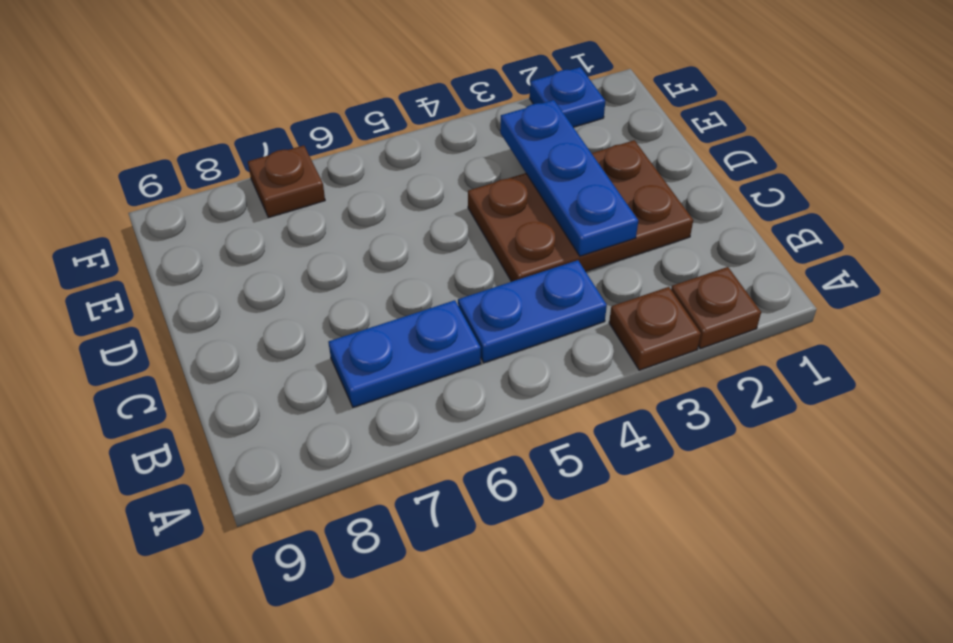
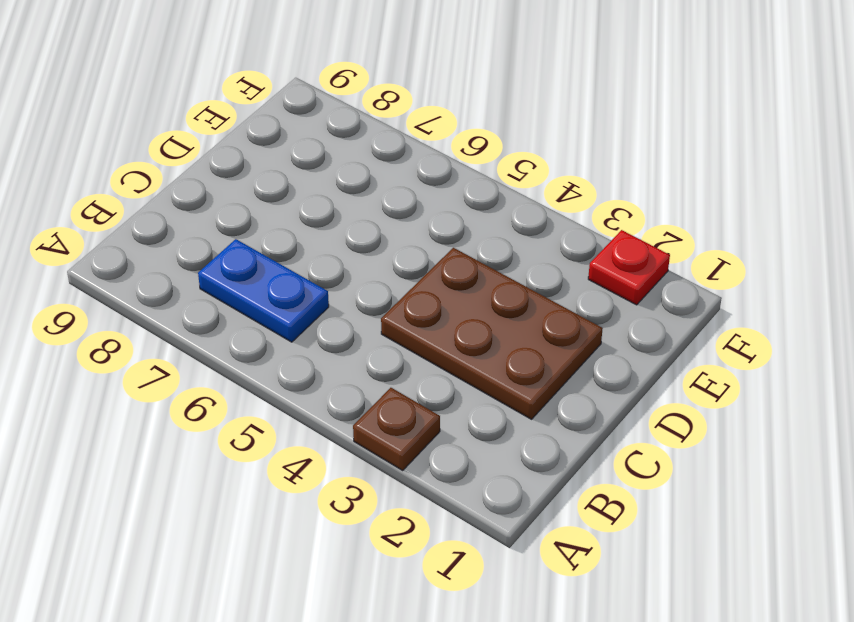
red plate F2 level 1 -> blue plate F2 level 1
none -> brown plate A2 level 1
none -> blue plate B4:B5 level 1

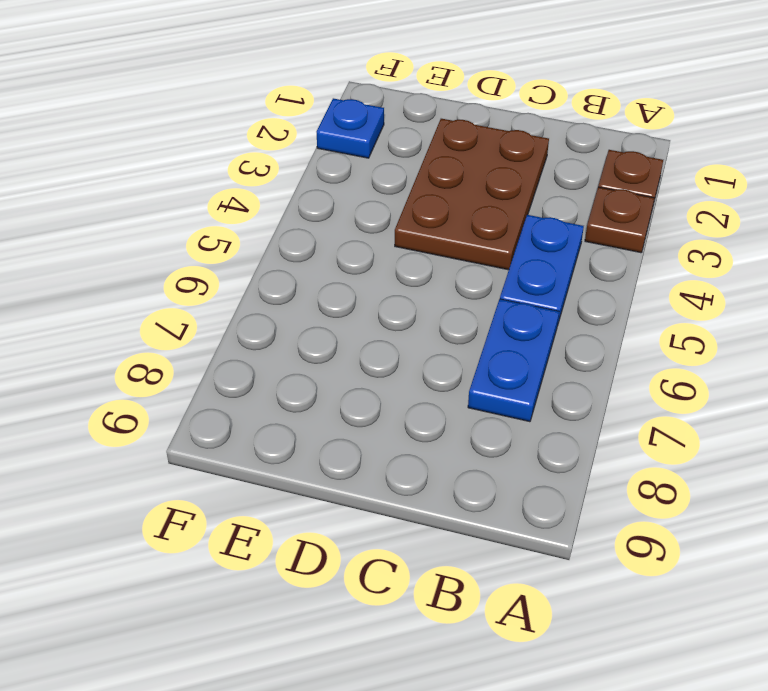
none -> brown plate F7 level 1
none -> blue plate C3:E3 level 2

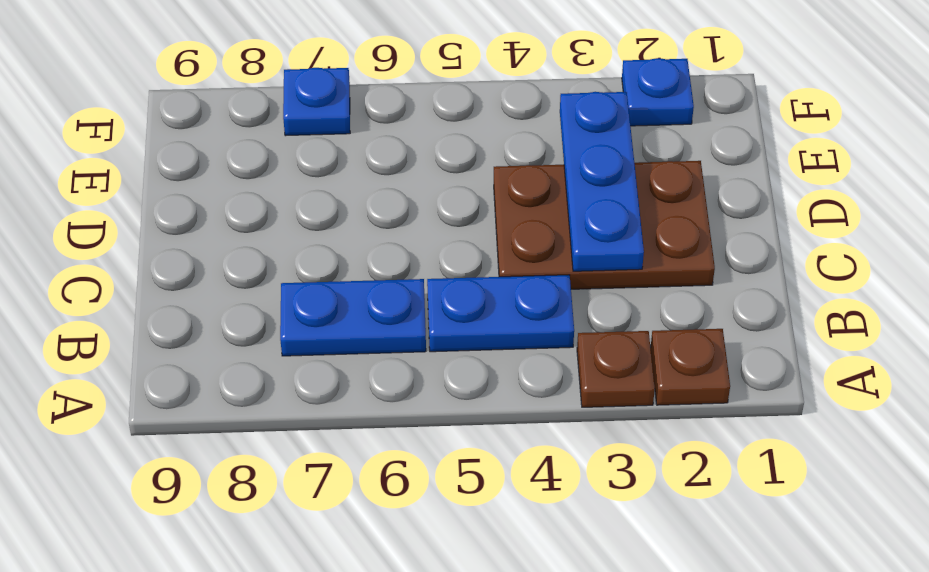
blue plate F7 level 1 -> brown plate F7 level 1

